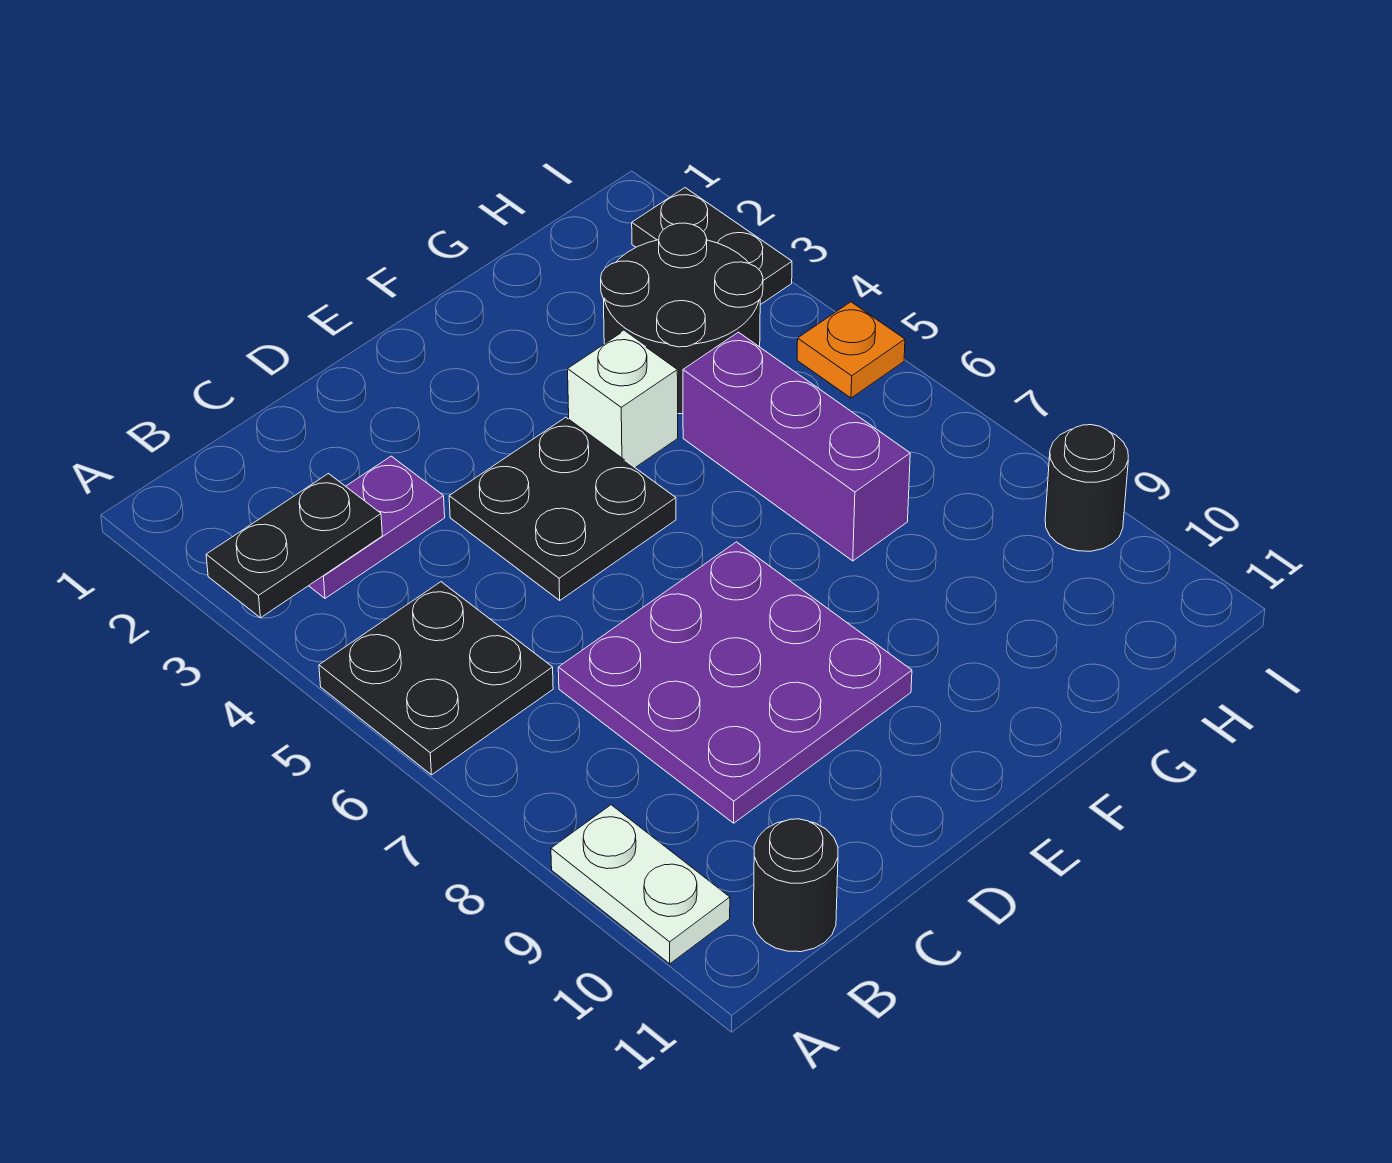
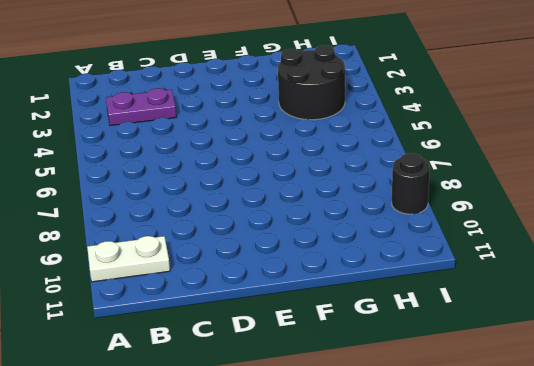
white plate A10:B10 level 1 -> white plate A9:A10 level 1
none -> black plate A5:B6 level 1
none -> black round brick B11 level 1
none -> purple plate C7:E9 level 1

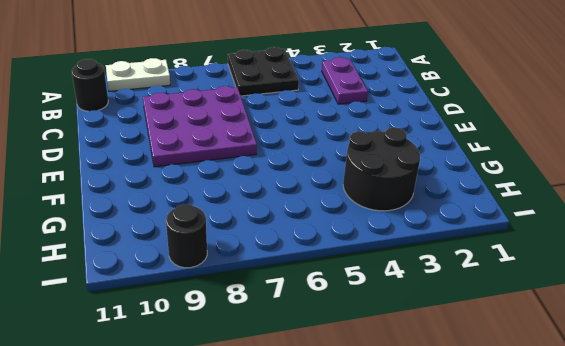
none -> black plate D4:E5 level 1
none -> white brick F4 level 1
none -> purple brick G5:G7 level 1

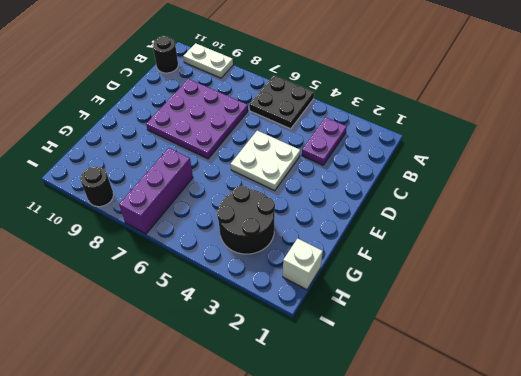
white plate D4:E5 level 1 -> black plate D4:E5 level 1
purple brick G7:I7 level 1 -> purple brick G5:G7 level 1
white brick H1 level 1 -> white brick F4 level 1
none -> black plate I2:I3 level 1
none -> orange plate I5 level 1
none -> black plate A3:B3 level 2

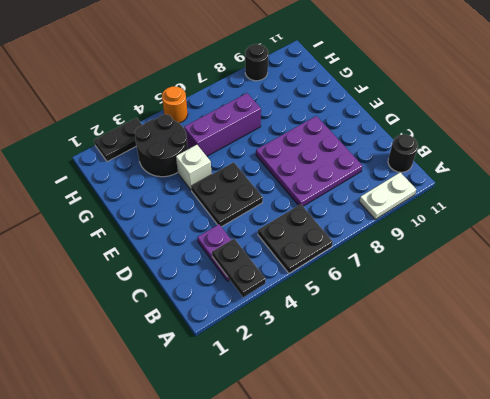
orange round brick I5 level 1 -> orange plate I5 level 1

